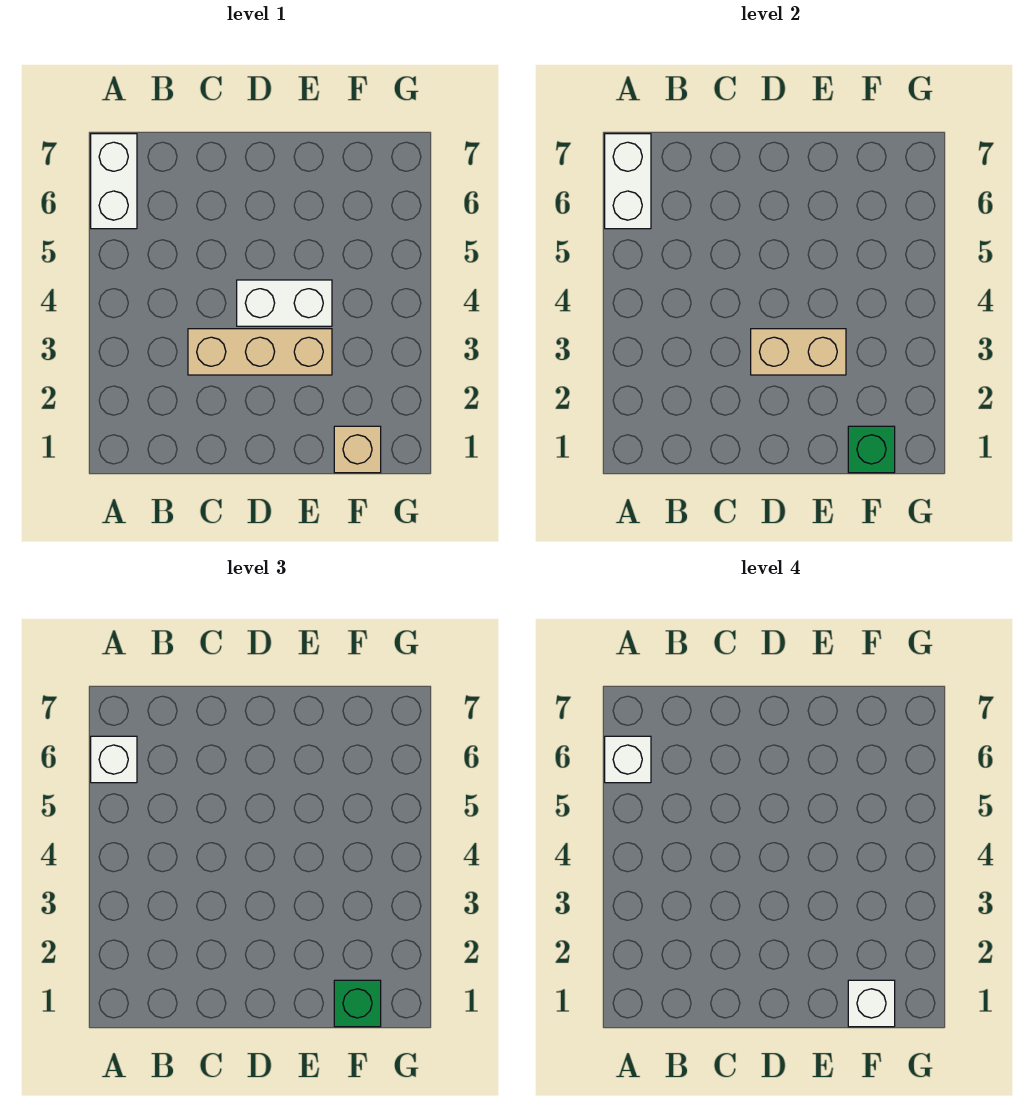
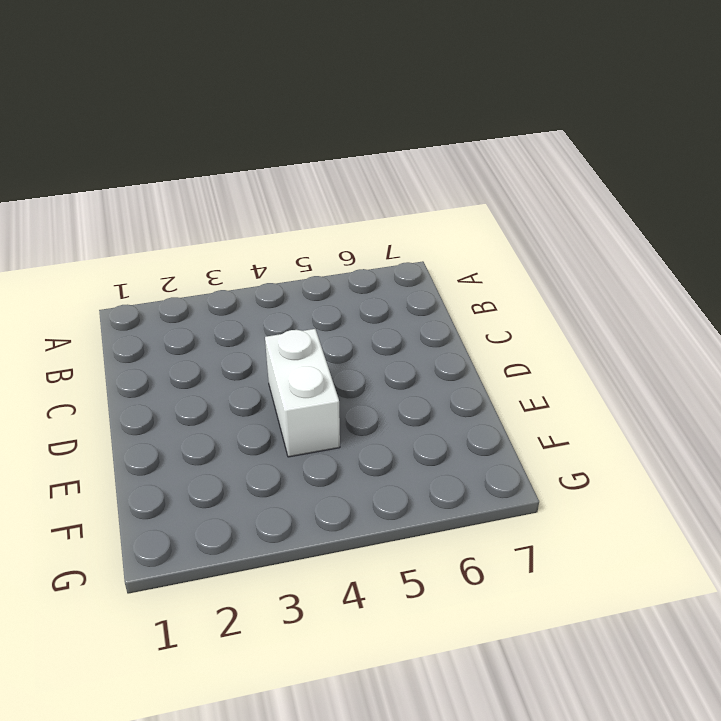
none -> white brick A6:A7 level 1
none -> tan brick C3:E3 level 1

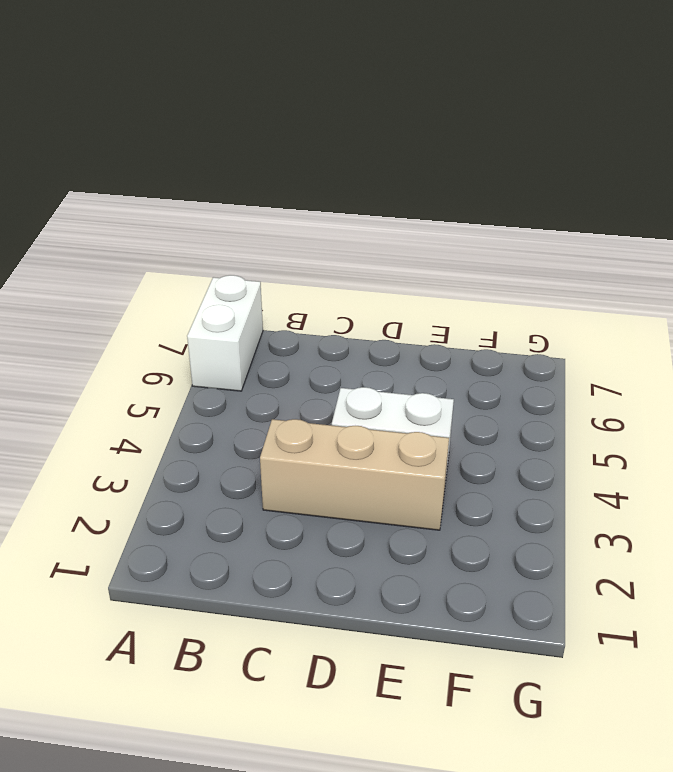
none -> tan brick F1 level 1
none -> white brick A6:A7 level 2

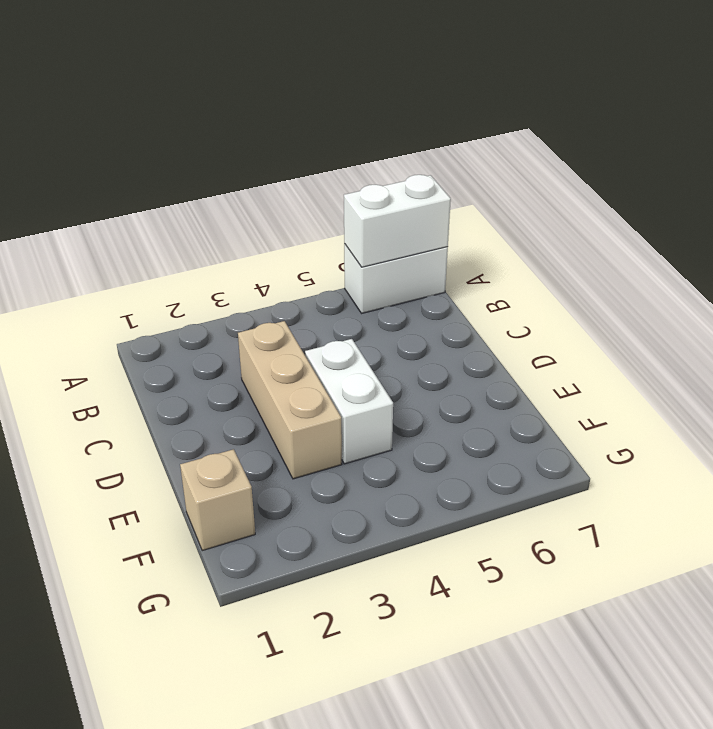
none -> tan brick D3:E3 level 2
none -> green brick F1 level 2

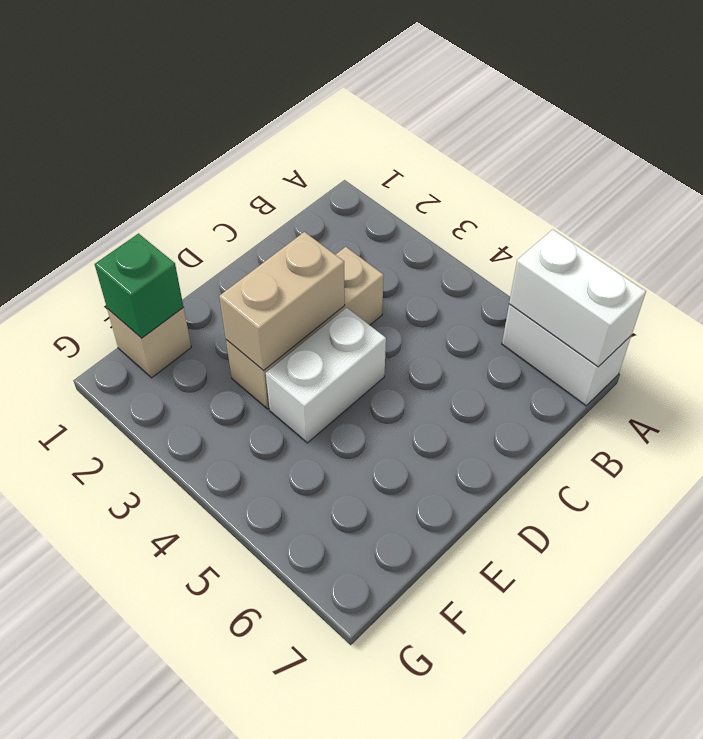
none -> white brick A6 level 3
none -> green brick F1 level 3

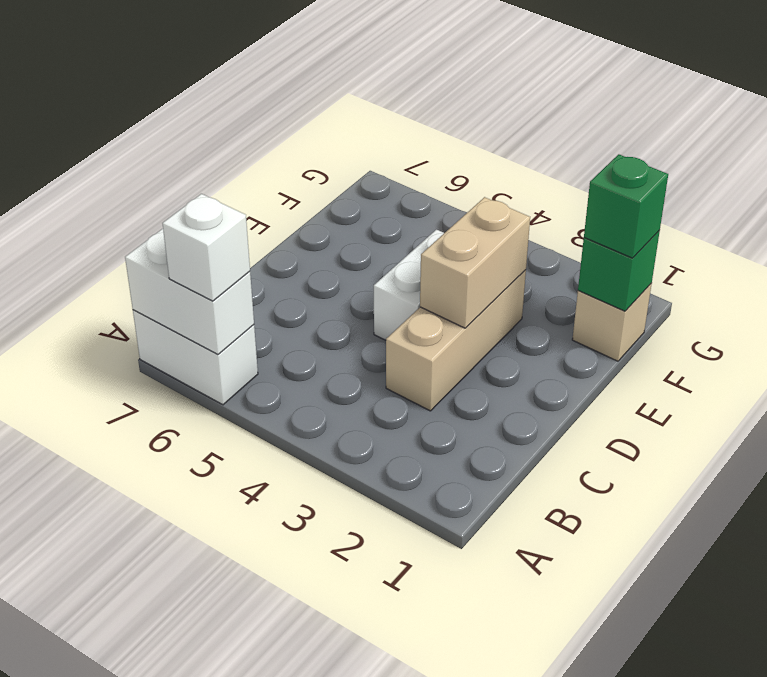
none -> white brick A6 level 4
none -> white brick F1 level 4

